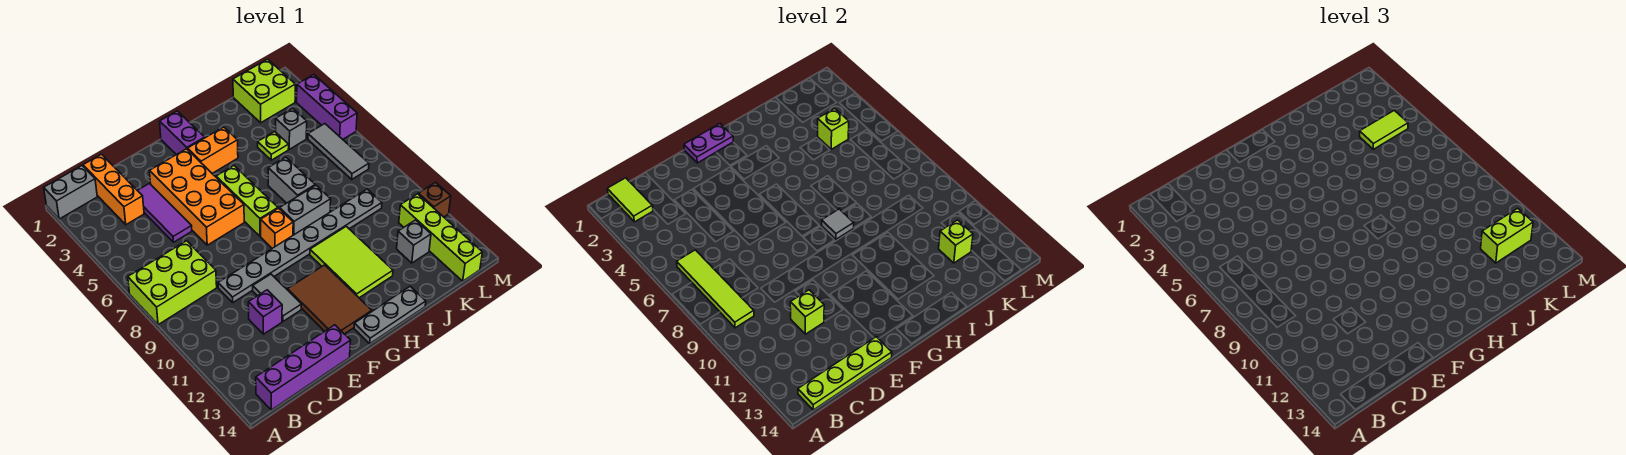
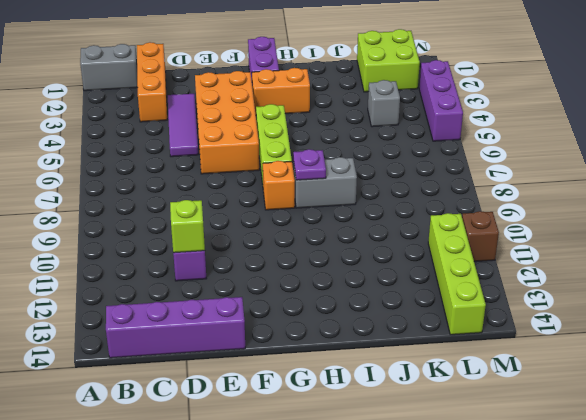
purple plate H8 level 2 -> grey tile H8 level 2
none -> lime brick A7:C8 level 1
none -> grey plate D9:K9 level 1
none -> grey tile E10:E11 level 1
none -> brown tile F11:G13 level 1

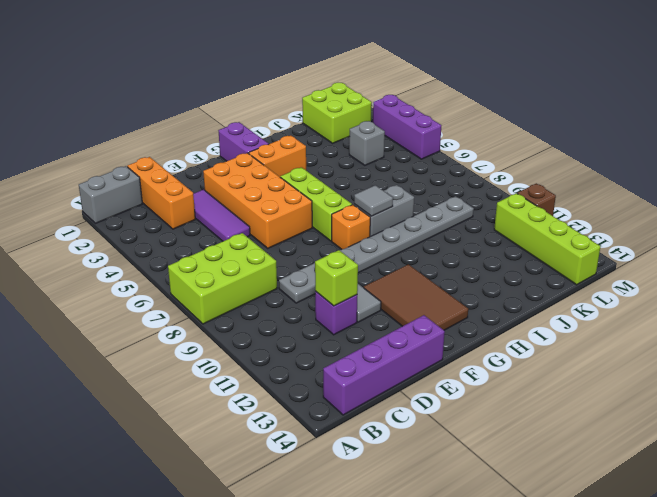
none -> grey plate G14:I14 level 1
none -> lime tile H10:I12 level 1
none -> grey brick I6:I7 level 1
none -> lime plate J4 level 1

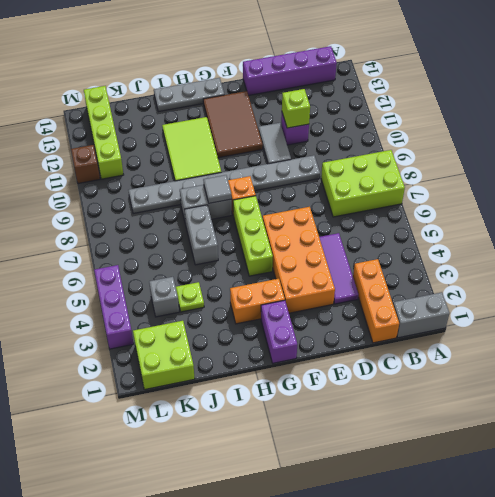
none -> grey brick K12 level 1
none -> grey tile L5:L7 level 1
none -> lime tile B1:B2 level 2
none -> lime tile B6:B9 level 2

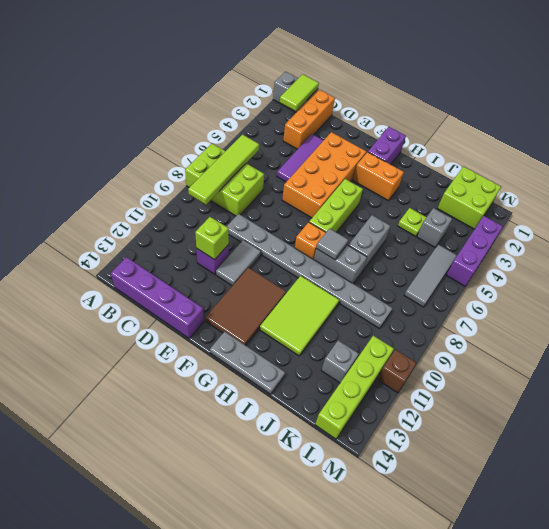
none -> lime plate B14:E14 level 2
none -> purple plate F1:G1 level 2
none -> lime brick K4 level 2
none -> lime brick K12 level 2

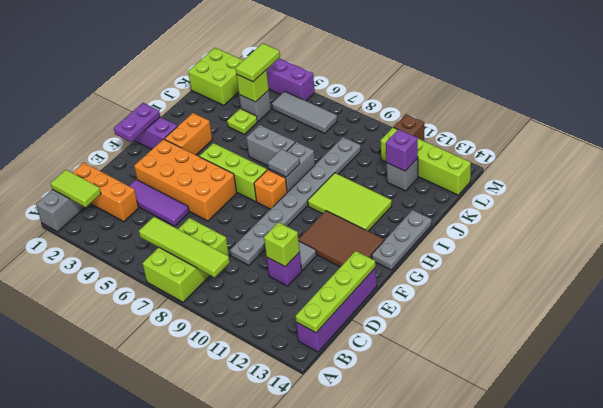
purple brick K12 level 2 -> lime brick K12 level 2
none -> lime brick K12:L12 level 3

